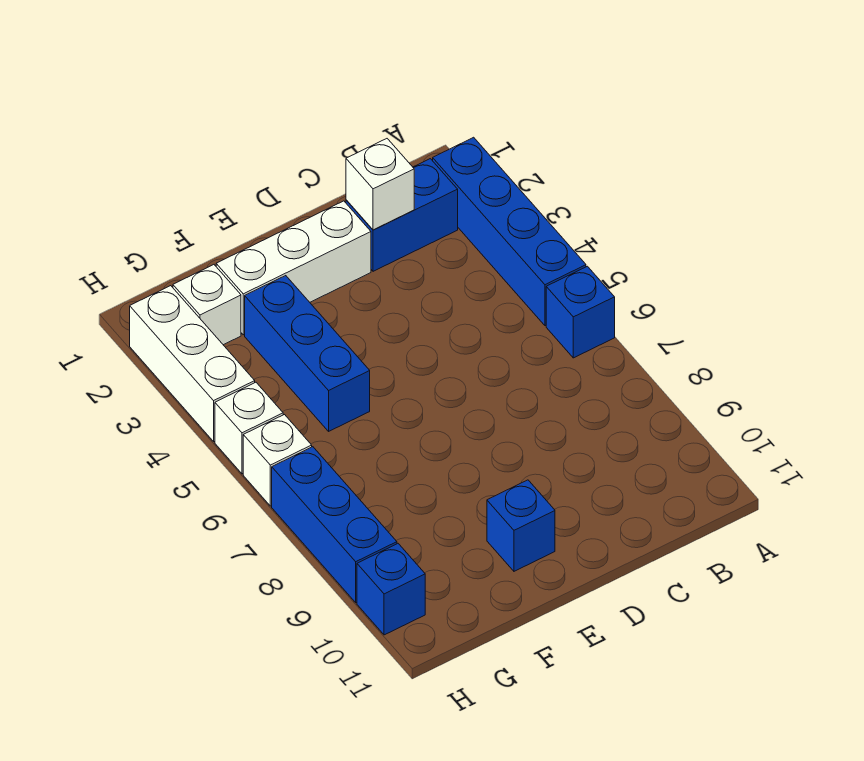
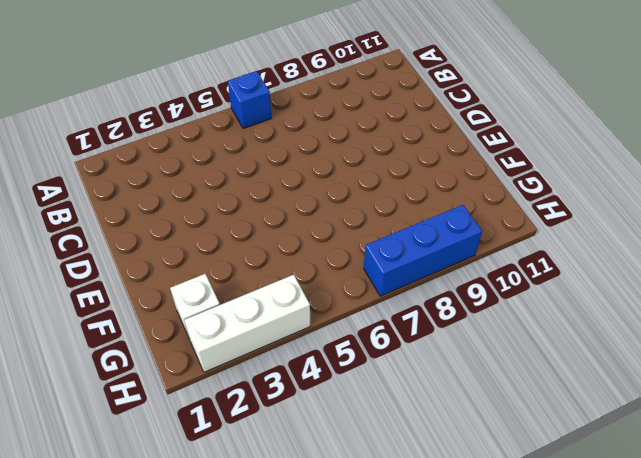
none -> blue brick A2:A5 level 1
none -> blue brick B2:C2 level 1
none -> white brick D2:F2 level 1

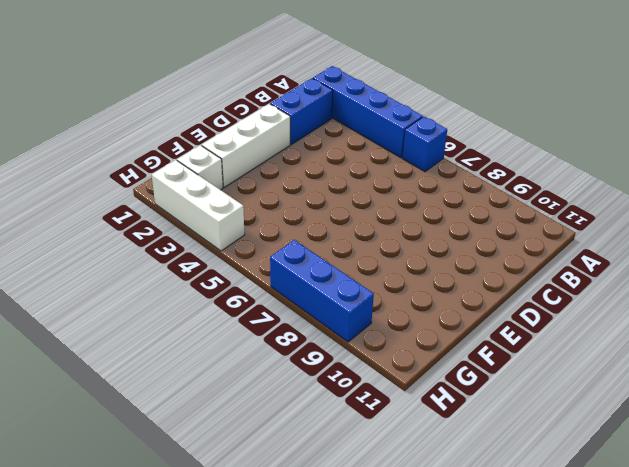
none -> blue brick E10 level 1
none -> blue brick F3:F5 level 1
none -> white brick H5 level 1

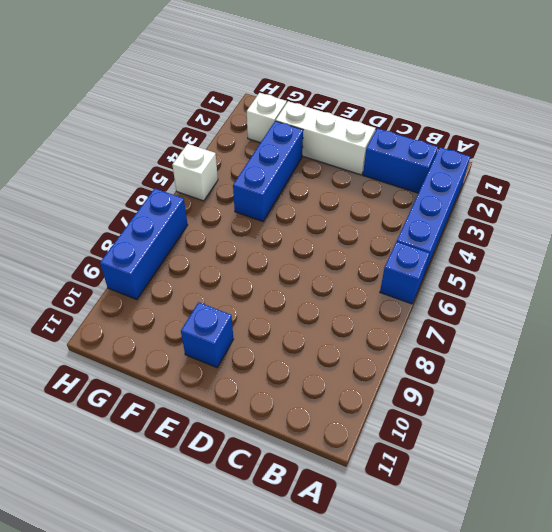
none -> white brick H2:H4 level 1
none -> white brick H6 level 1
none -> blue brick H10 level 1

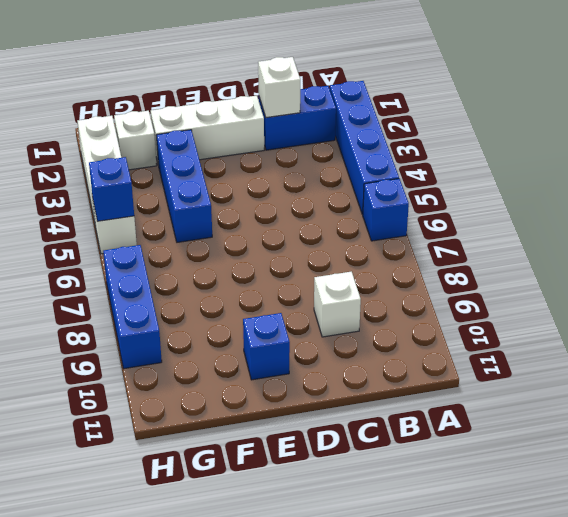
white brick C9 level 1 -> white brick H6 level 1
blue brick H5 level 2 -> blue brick H10 level 1

